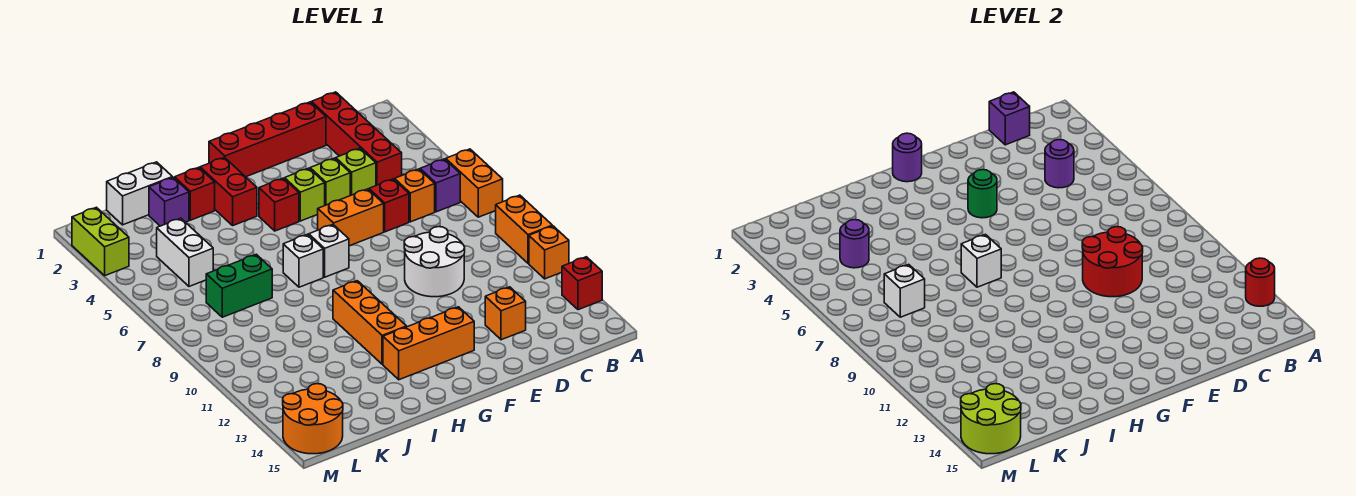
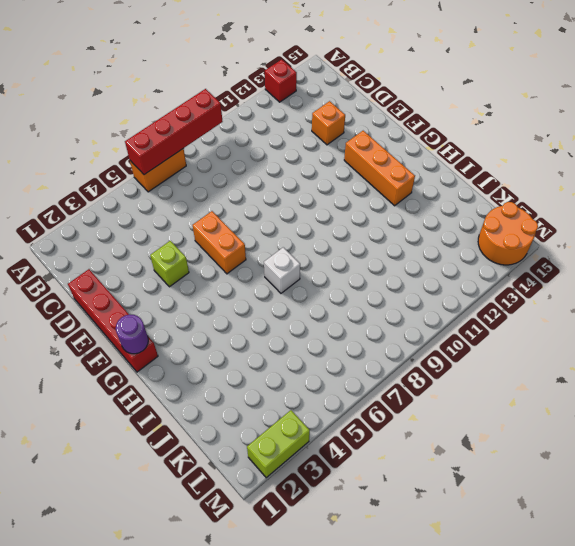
red brick A6:A9 level 2 -> red brick C1:C4 level 1
none -> orange brick A9:A10 level 1
none -> orange brick A11 level 1
none -> purple brick B6 level 1
none -> orange brick C6 level 1

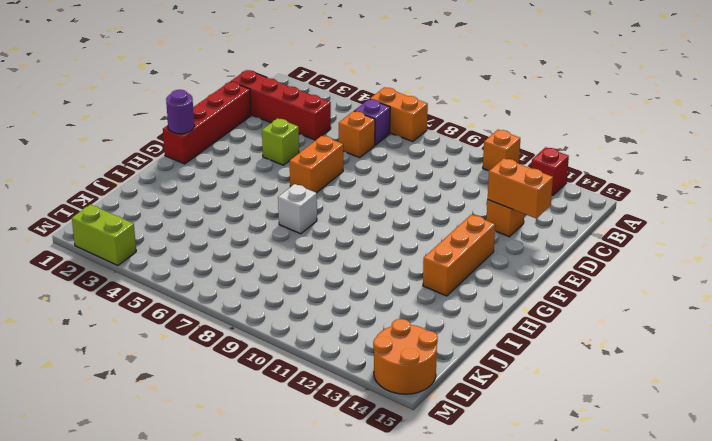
orange brick D13:D14 level 2 -> orange brick A9:A10 level 1
none -> lime brick D4 level 1
none -> red brick D6 level 1
none -> white round brick D9:E10 level 1
none -> lime brick F4 level 1

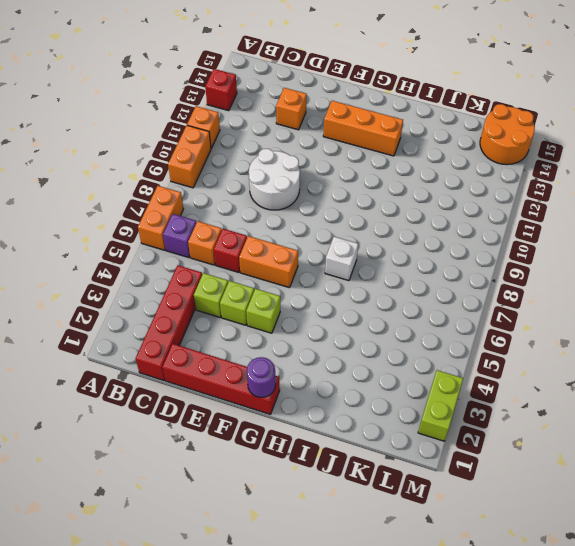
none -> red brick G4 level 1
none -> white brick G7 level 1
none -> red brick H2:H3 level 1
none -> orange brick H10:H12 level 1

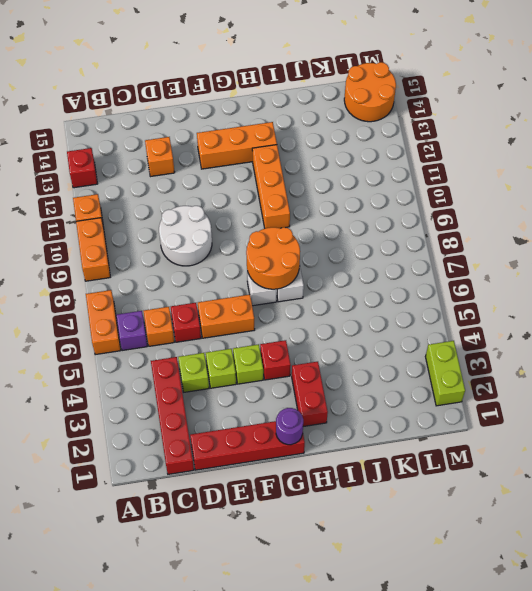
orange round brick G7:H8 level 2 -> white brick H7 level 2
none -> red brick I2 level 1
none -> white brick J1:K1 level 1
none -> purple brick J2 level 1
none -> green brick J7:K7 level 1

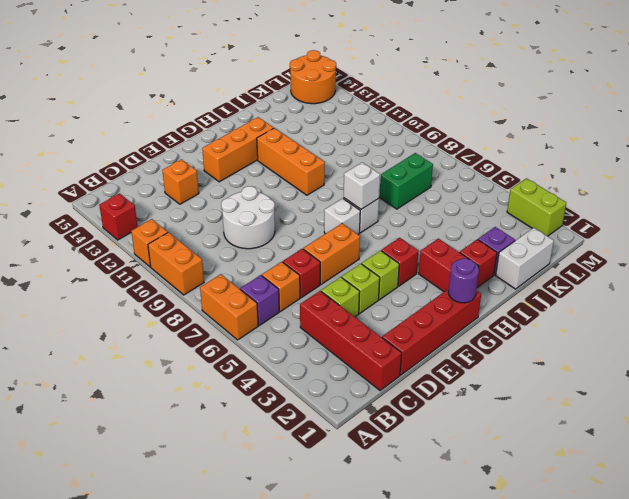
none -> white brick K4:K5 level 1
none -> red round brick A13 level 2
none -> purple brick C1 level 2
none -> purple round brick C4 level 2

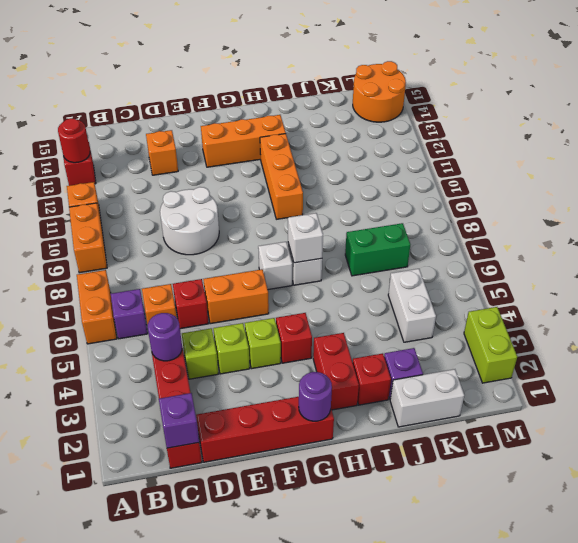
none -> red round brick D9:E10 level 2
none -> green round brick F4 level 2
none -> purple round brick K4 level 2
none -> white brick K7 level 2

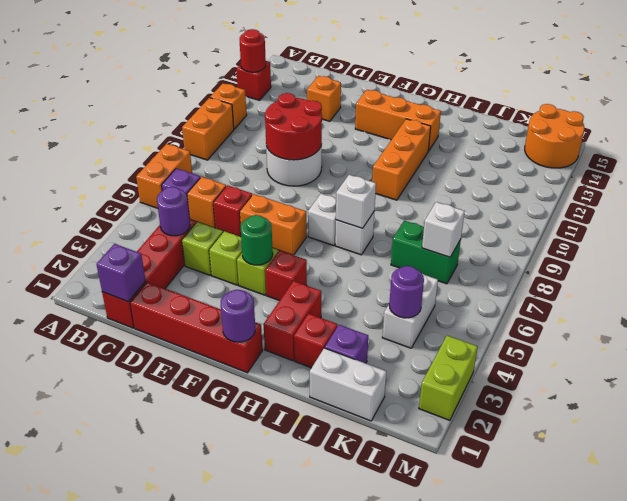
none -> lime round brick L14:M15 level 2

